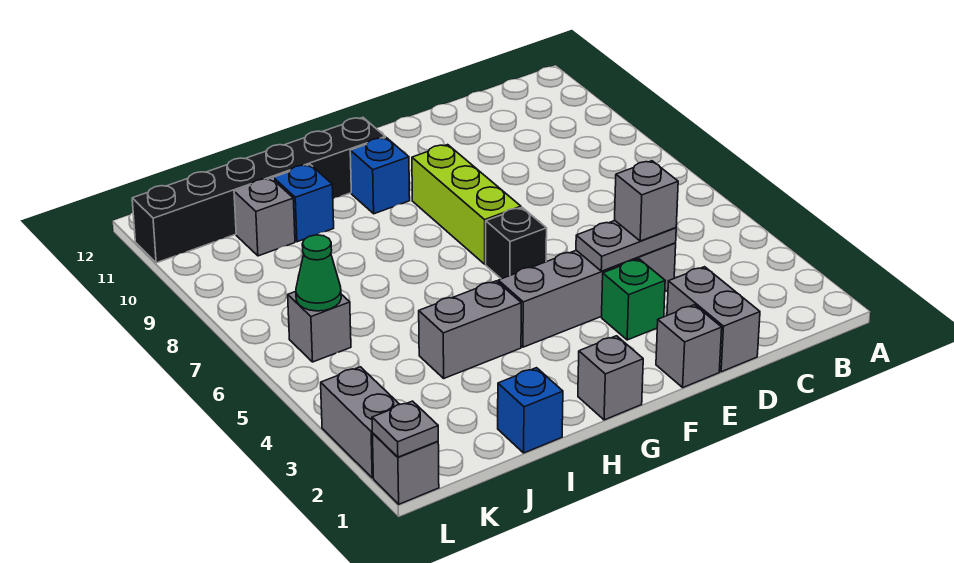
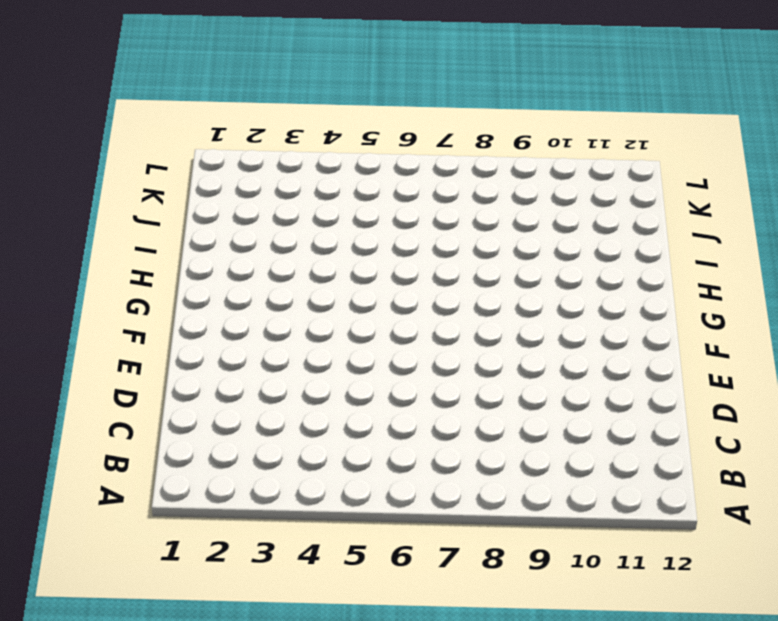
none -> grey brick D1:D2 level 1
none -> grey brick D4:G4 level 1
none -> grey brick E1 level 1

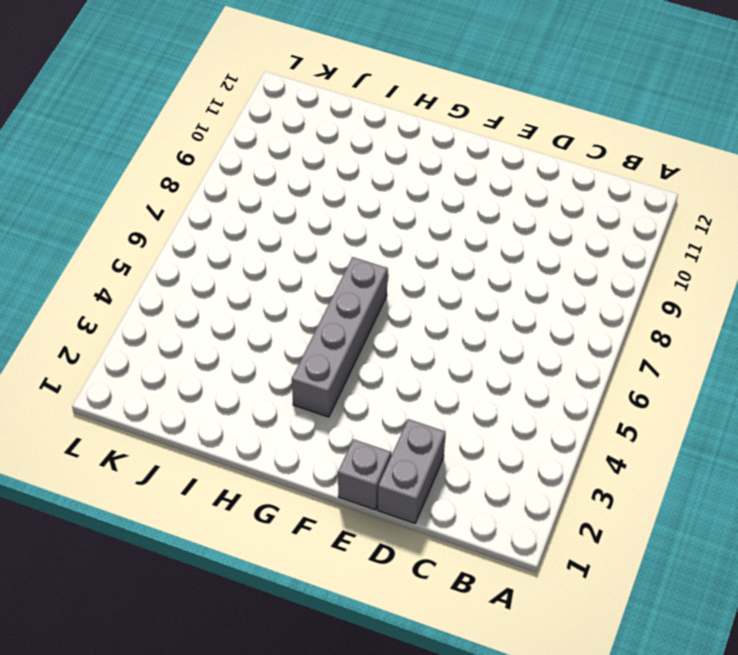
grey brick G3:G6 level 1 -> grey brick D4:G4 level 1
none -> green brick E3 level 1
none -> black brick F6 level 1
none -> lime brick F7:F9 level 1

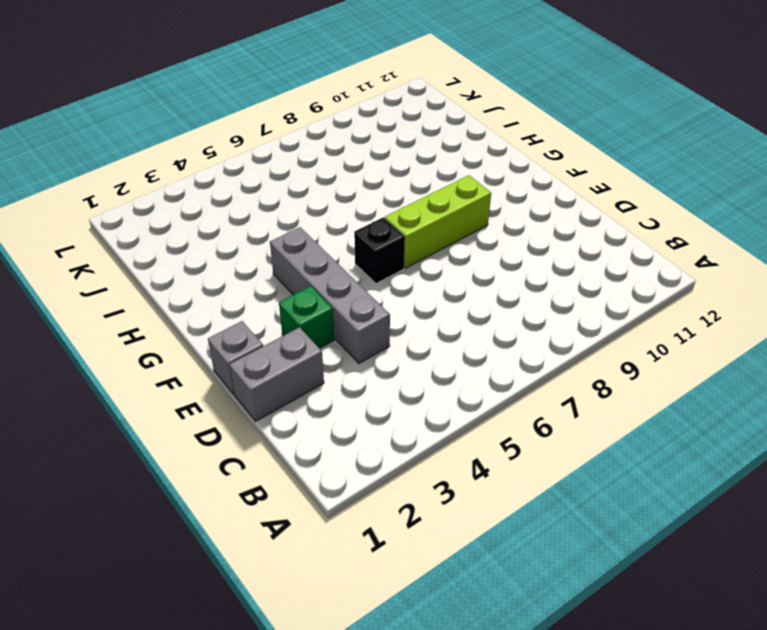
none -> grey brick G1 level 1
none -> blue brick G10 level 1
none -> black brick G11:L11 level 1

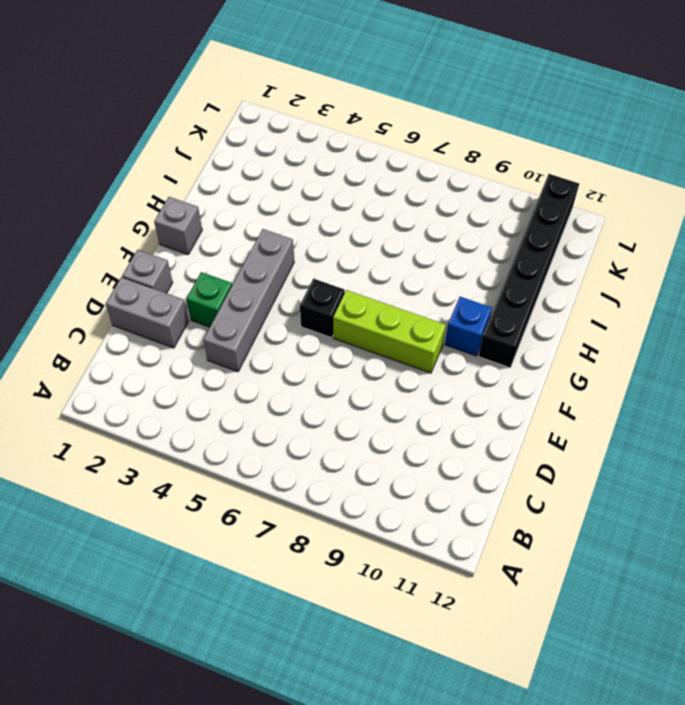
none -> grey brick H4:I4 level 1
none -> blue brick I1 level 1
none -> blue brick I10 level 1

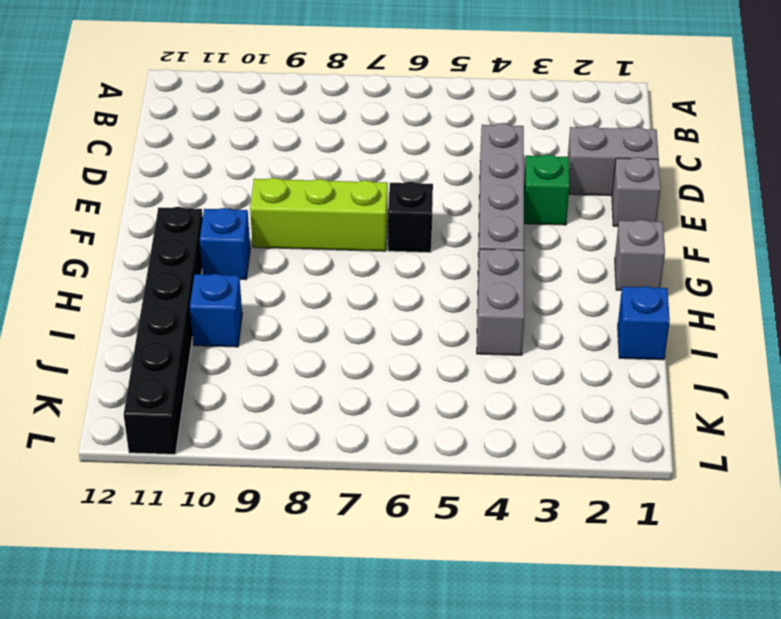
none -> grey brick J10 level 1
none -> grey brick K6 level 1
none -> grey brick L1 level 1

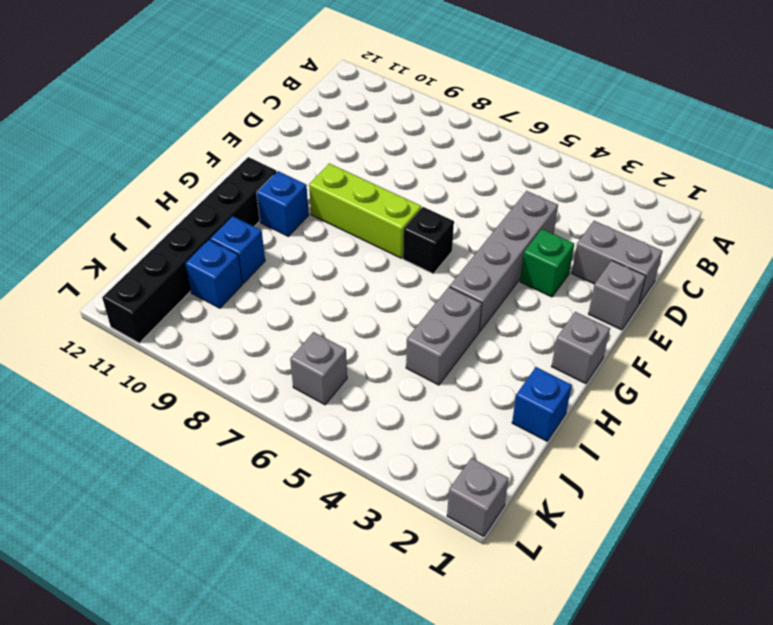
blue brick J10 level 1 -> grey brick J10 level 1
none -> grey brick L2:L3 level 1
none -> grey plate D4:E4 level 2
none -> green cone K6 level 2

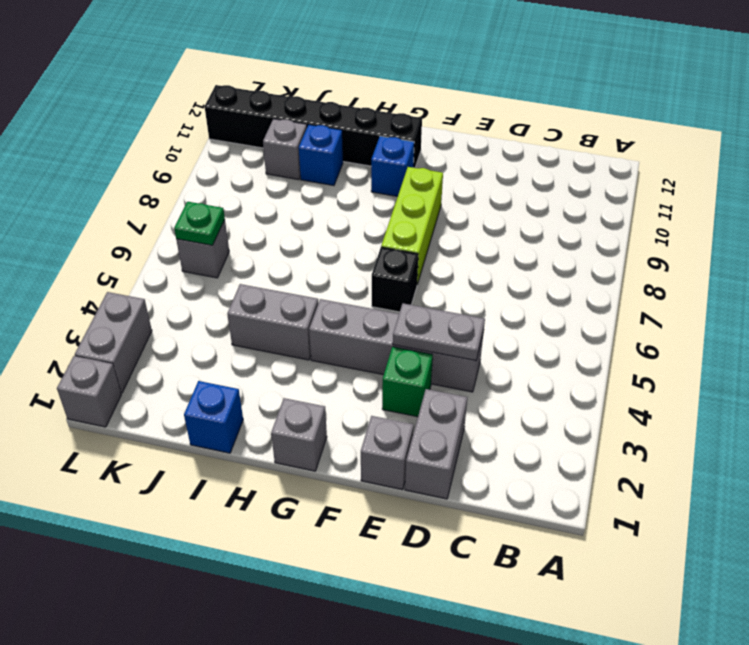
green plate K6 level 2 -> green cone K6 level 2
none -> grey plate L1 level 2
none -> grey brick D4 level 3

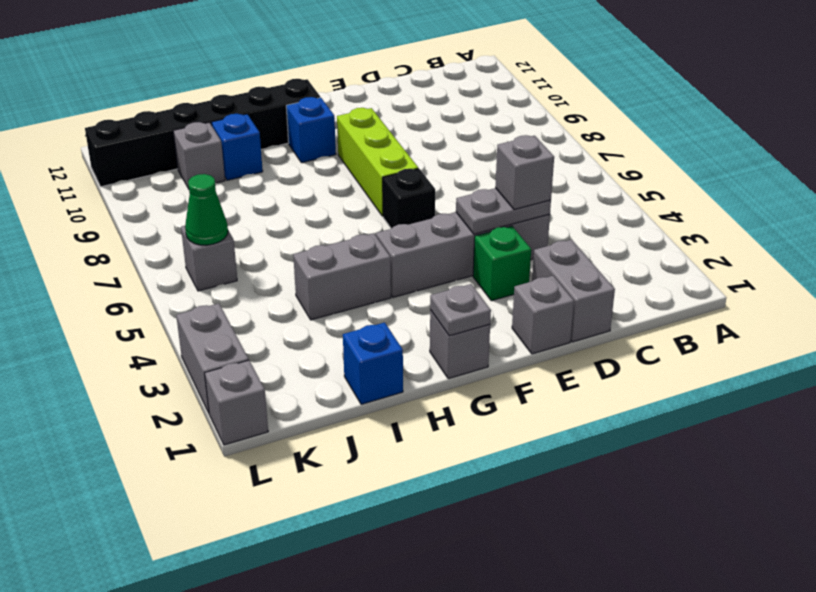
grey plate G1 level 2 -> grey plate L1 level 2

